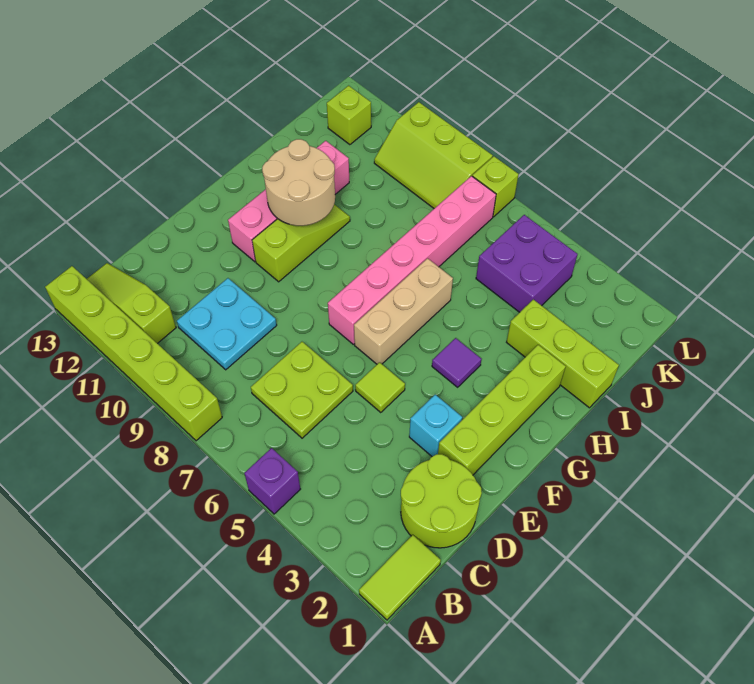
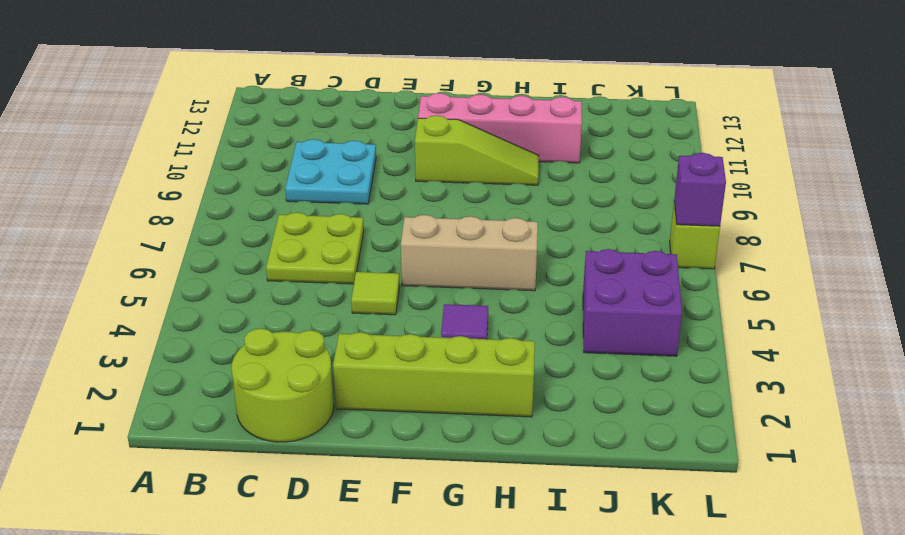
purple brick L7 level 2 -> purple brick A5 level 1
none -> lime tile A1:B1 level 1
none -> lime brick A8:A13 level 1
none -> lime slope B11:B13 level 1 top 11

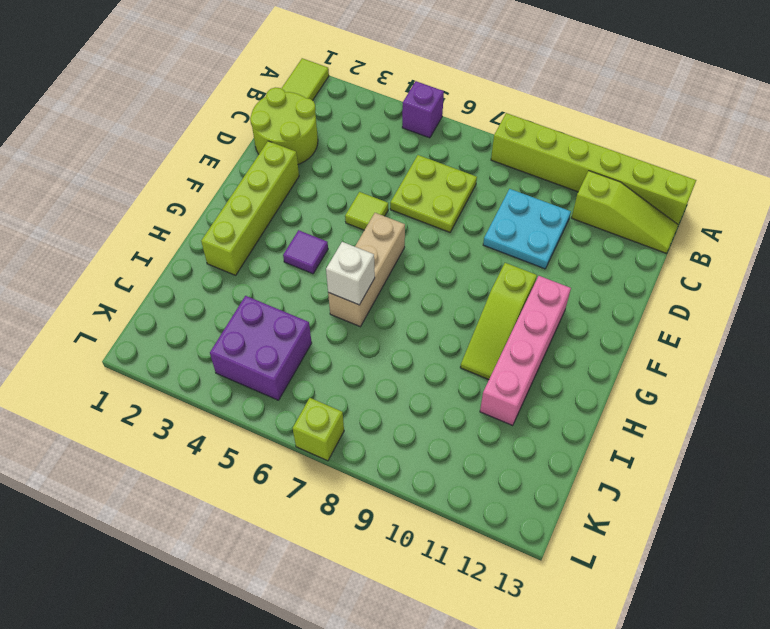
white brick H6 level 2 -> none
none -> cyan brick E3 level 1
none -> pink brick F7:K7 level 1
none -> lime brick I1:I3 level 1

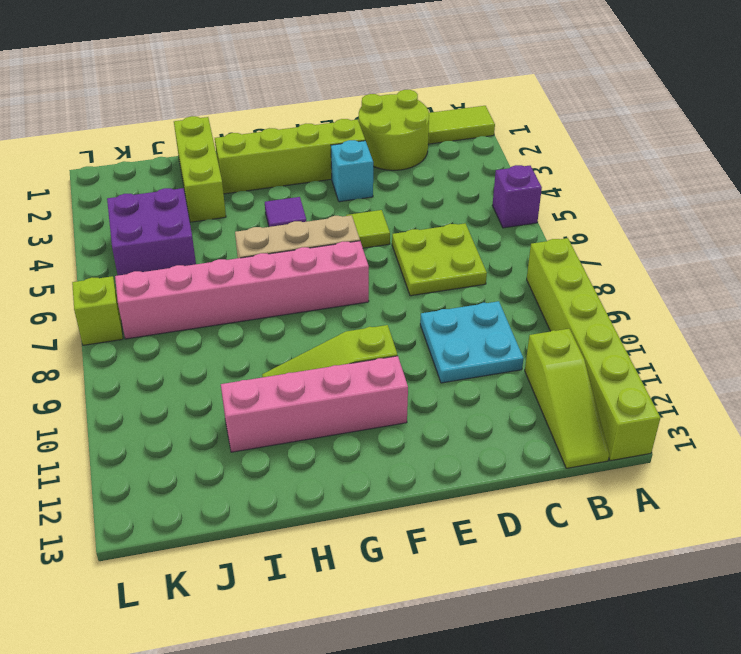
none -> lime slope K8:L10 level 1 top L
none -> lime brick K12 level 1
none -> tan round brick G10:H11 level 2

